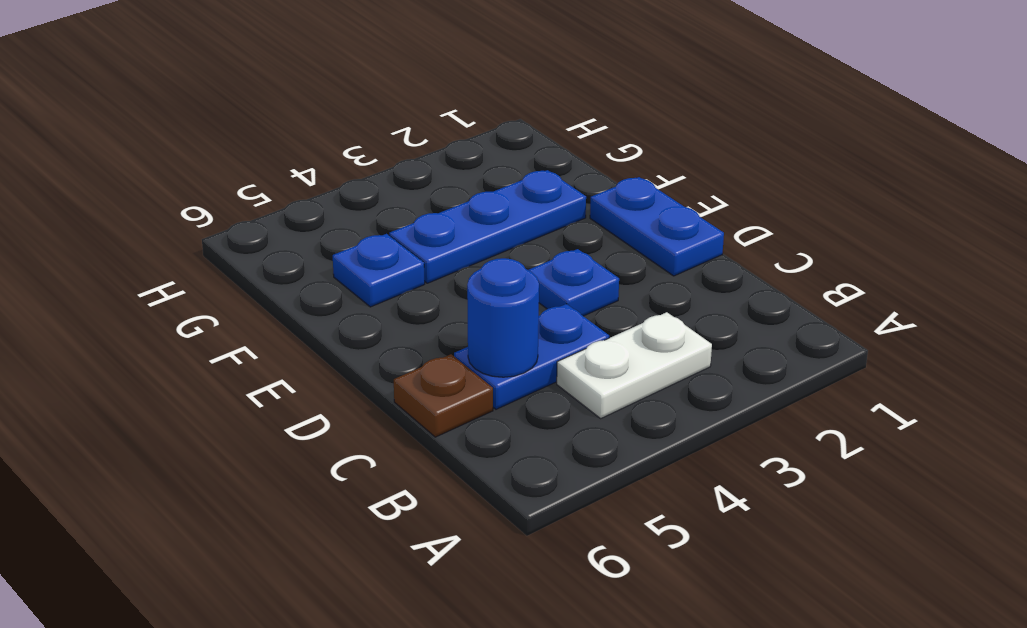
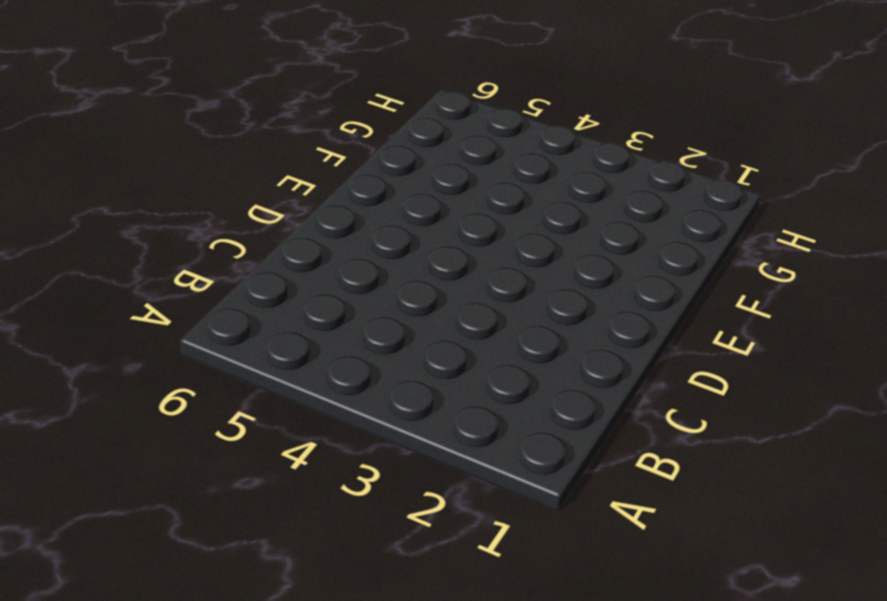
none -> white plate B3:B4 level 1
none -> blue plate C4:C5 level 1

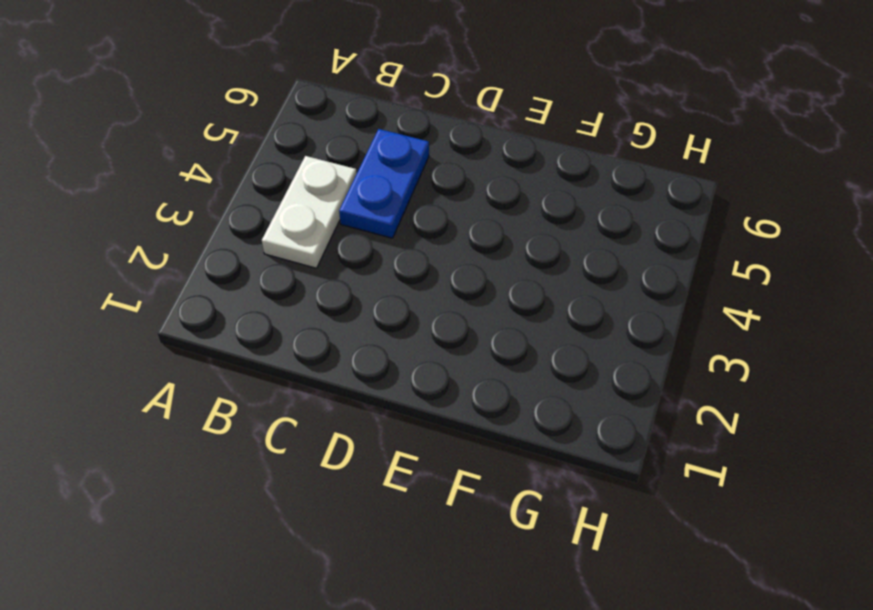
none -> brown plate C6 level 1
none -> blue plate D1:E1 level 1

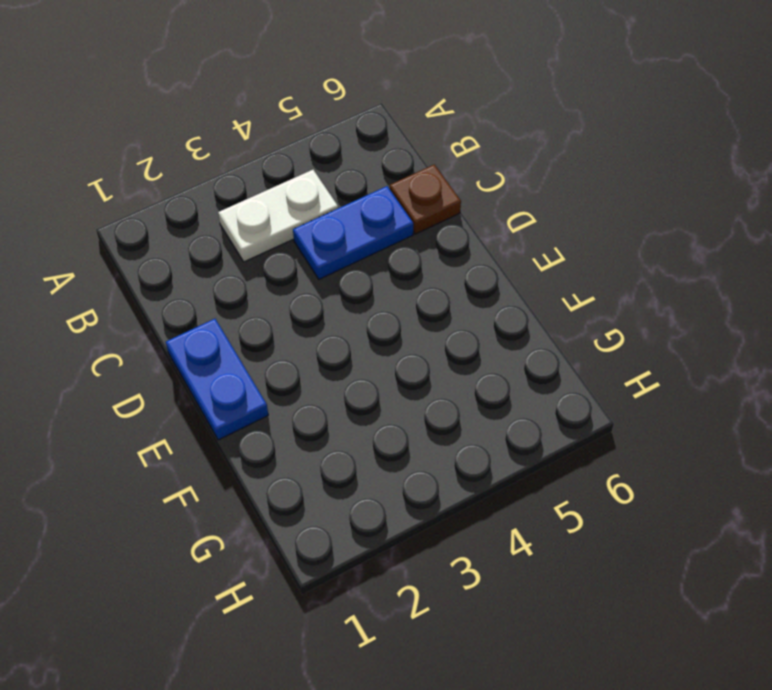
none -> blue plate D3 level 1
none -> blue plate F2:F4 level 1

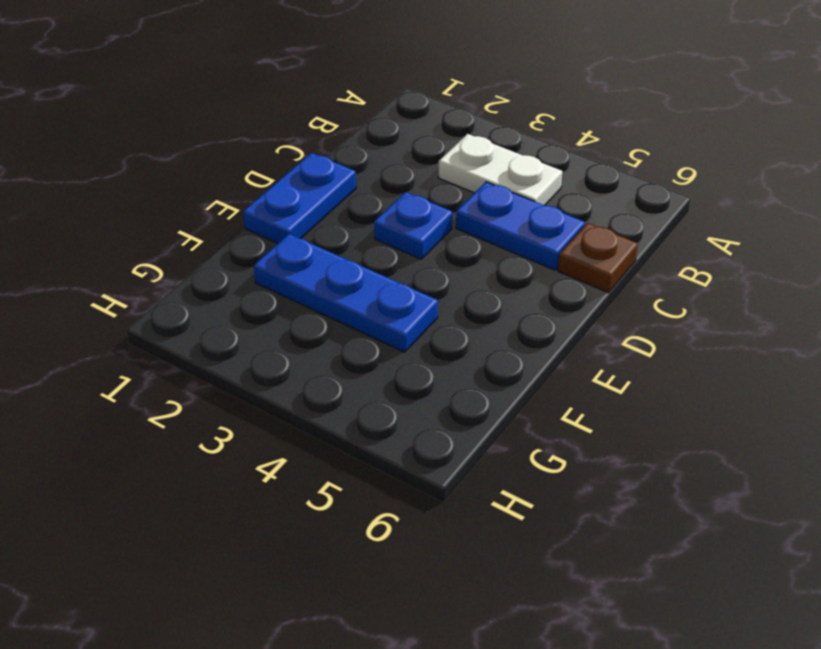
none -> blue plate F5 level 1
none -> blue round brick C5 level 2

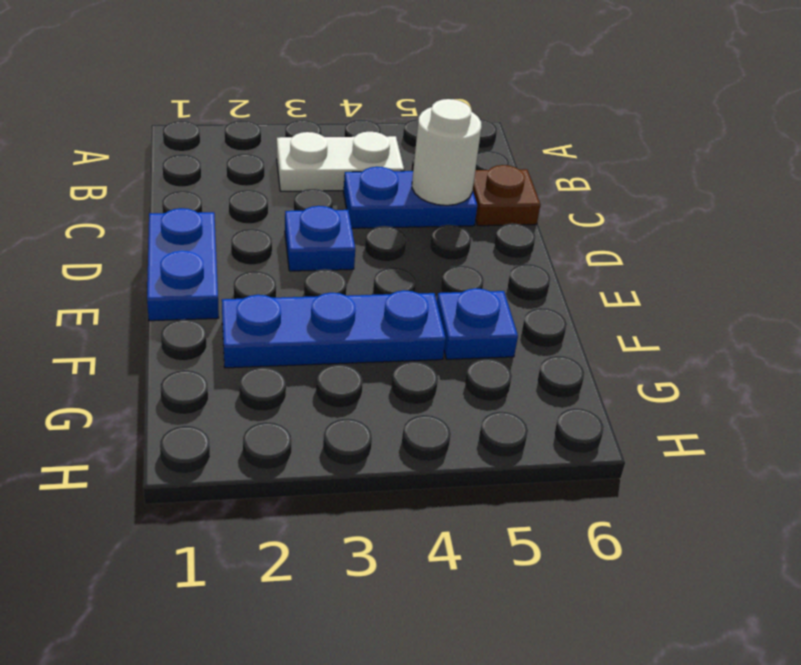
white round brick C5 level 2 -> blue round brick C5 level 2

